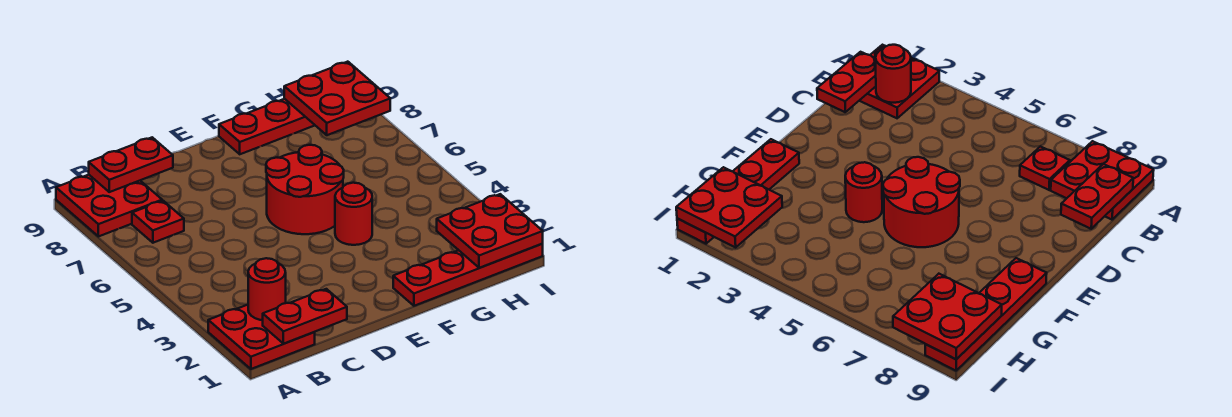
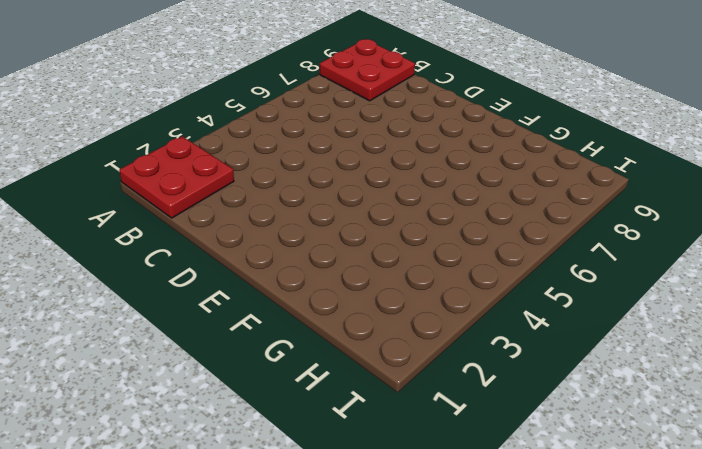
none -> red plate B7 level 1
none -> red round brick E5:F6 level 1
none -> red plate F1:I1 level 1

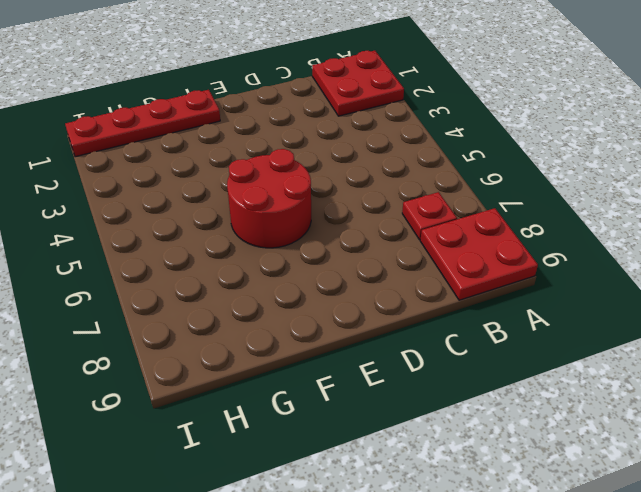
none -> red round brick F4 level 1
none -> red plate F9:I9 level 1
none -> red plate B1:C1 level 2

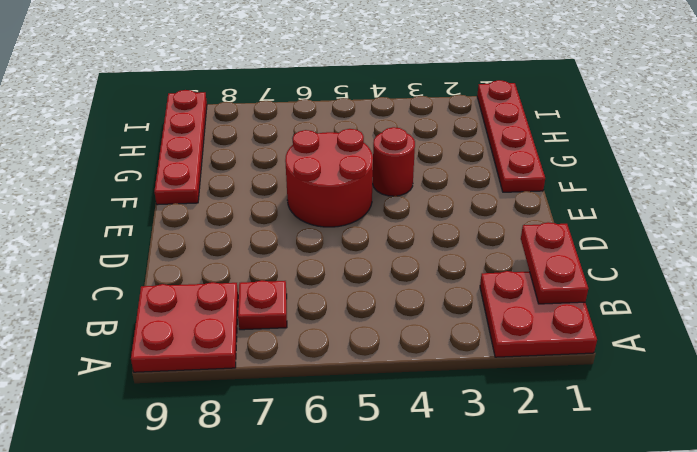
none -> red round brick B2 level 2
none -> red plate B9:C9 level 2
none -> red plate H1:I2 level 2

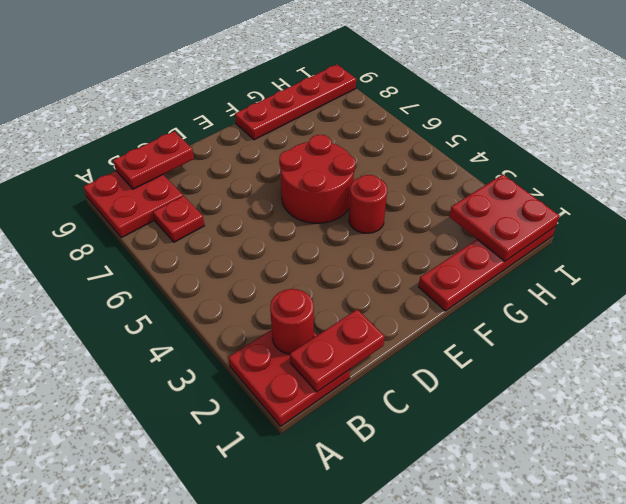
none -> red plate H8:I9 level 2

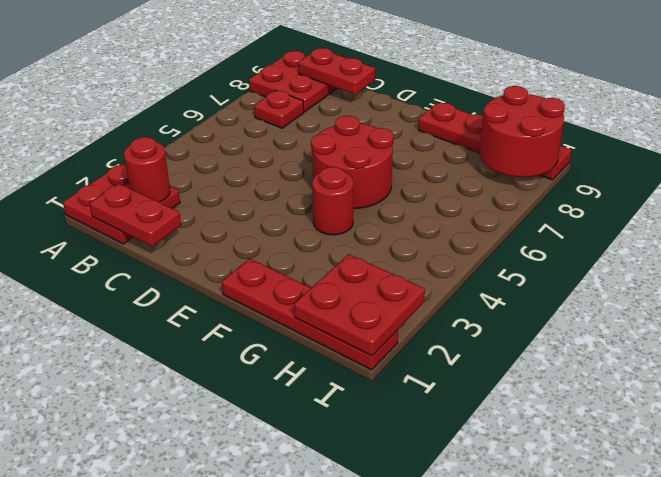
red round brick H8:I9 level 2 -> red plate H8:I9 level 2

